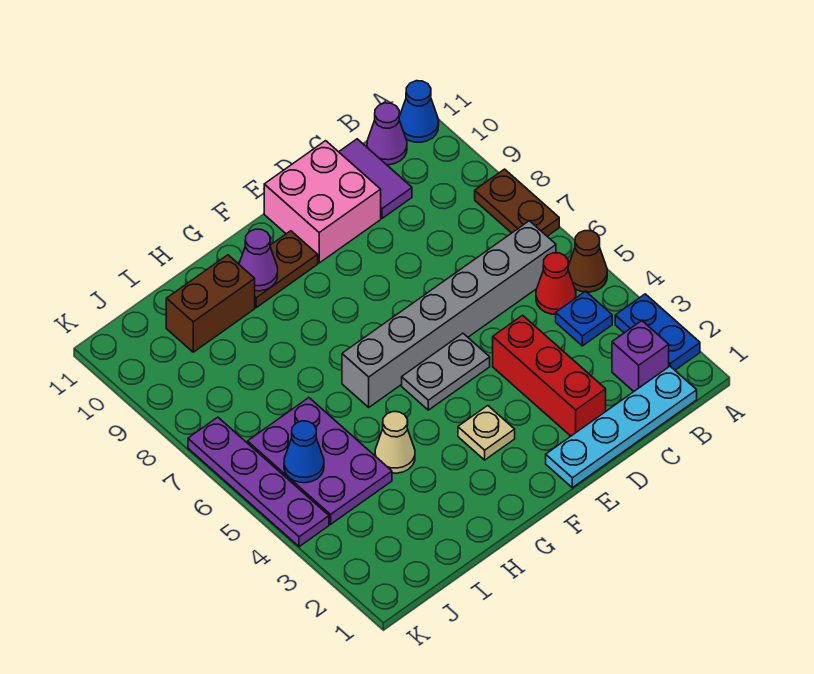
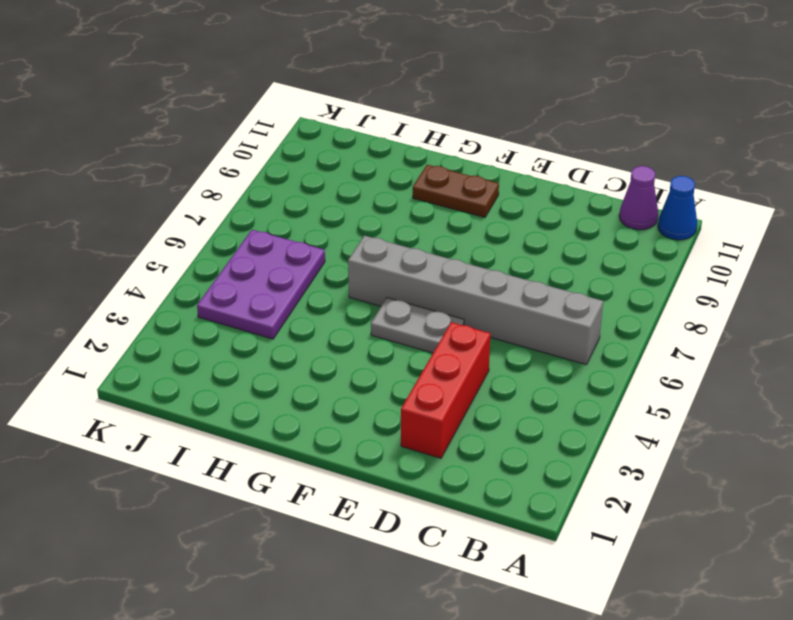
none -> blue plate A2:A3 level 1
none -> brown cone A5 level 1
none -> brown plate A7:A8 level 1

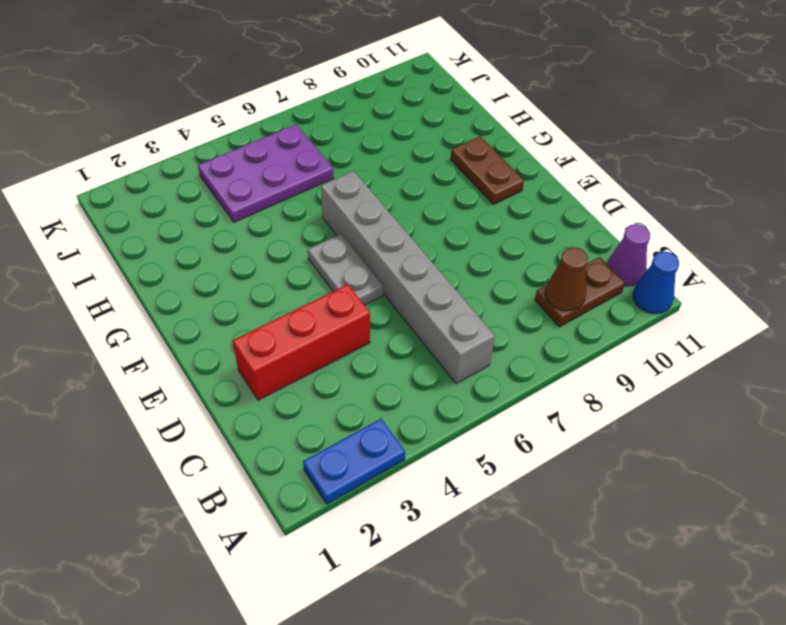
brown plate B9:B10 level 1 -> brown plate A7:A8 level 1
brown cone B9 level 2 -> brown cone A5 level 1
none -> cyan plate B1:E1 level 1
none -> purple brick B2 level 1
none -> blue plate B4 level 1

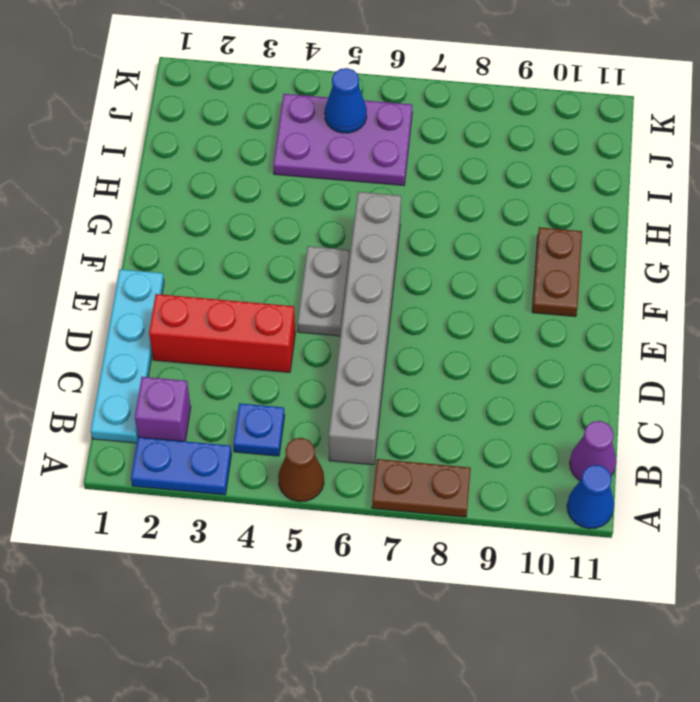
none -> red cone B5 level 1
none -> purple tile C10:C11 level 1
none -> pink brick D10:E11 level 1

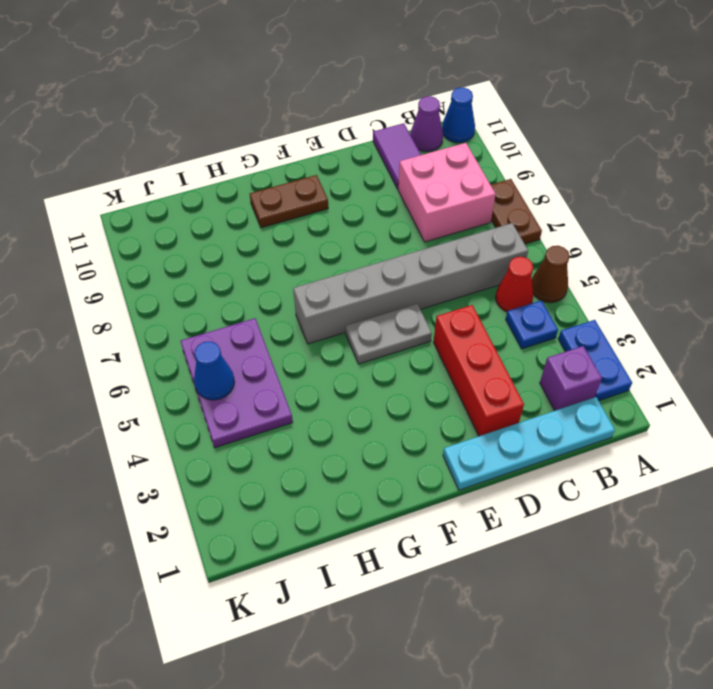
pink brick B8:C9 level 1 -> pink brick D10:E11 level 1
none -> tan plate F3 level 1
none -> tan cone H4 level 1
none -> brown brick H10:I10 level 1

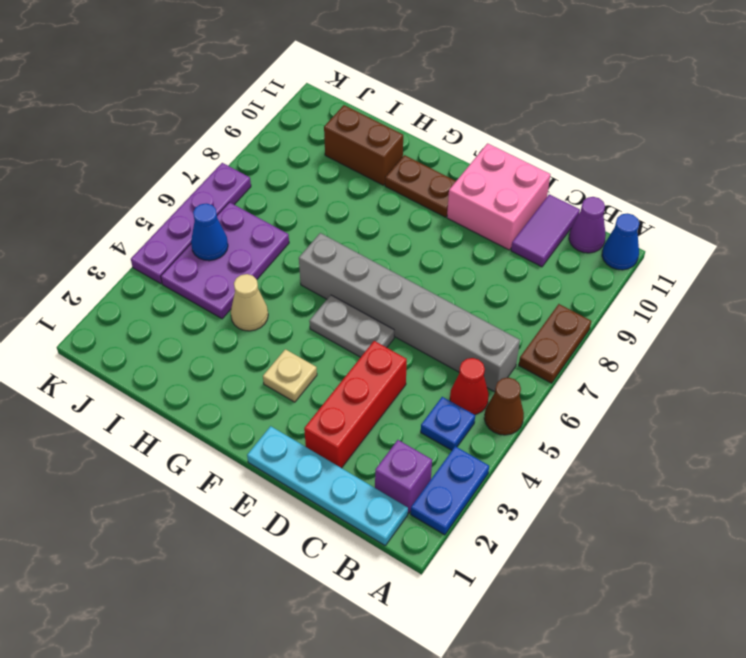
none -> purple cone G10 level 2

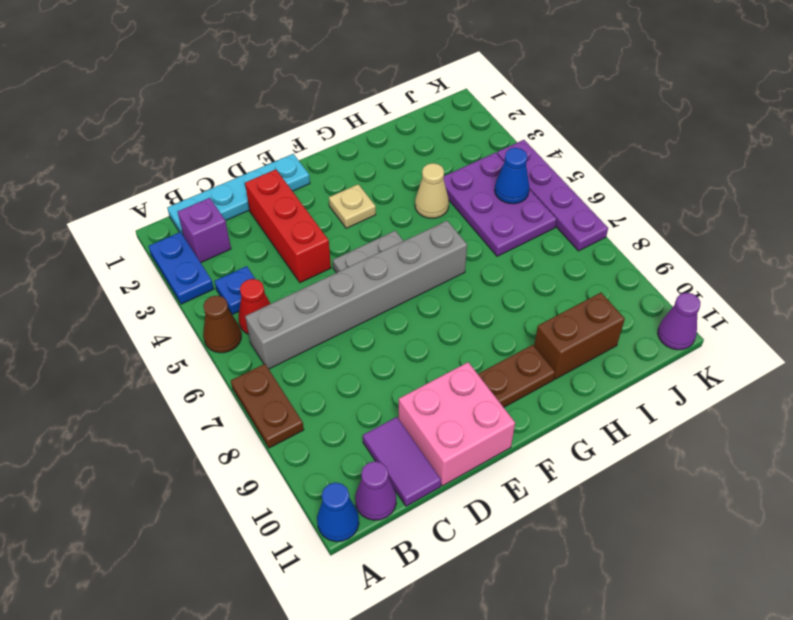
purple cone K11 level 1 -> purple cone G10 level 2

